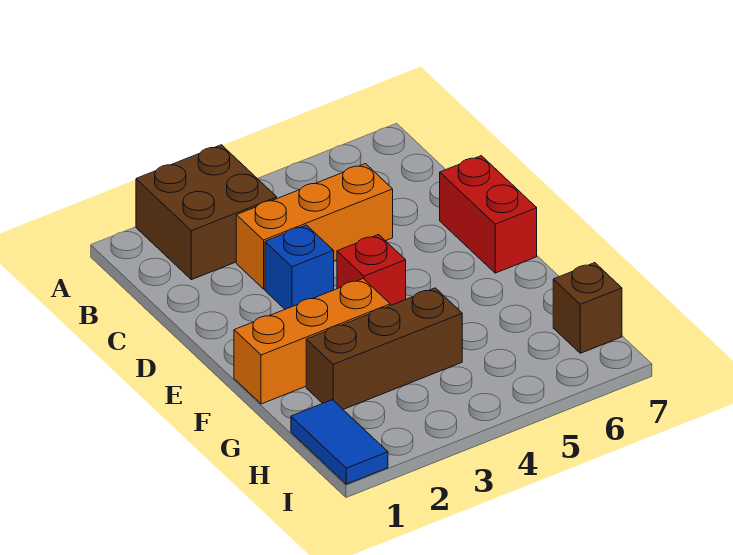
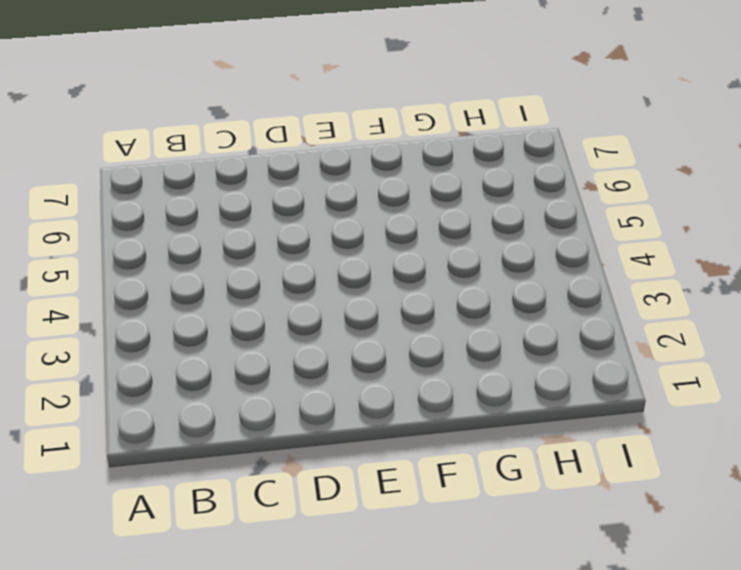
none -> brown brick A2:B3 level 1
none -> orange brick C3:C5 level 1

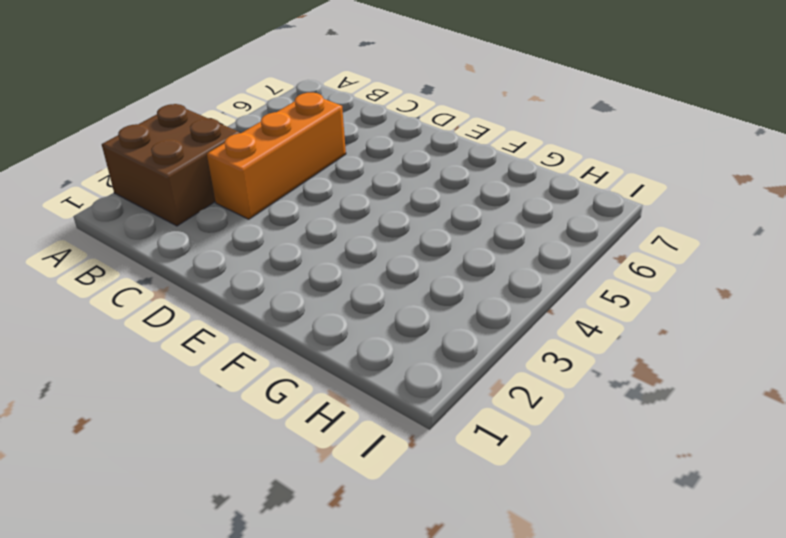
none -> blue brick D3 level 1
none -> red brick D7:E7 level 1

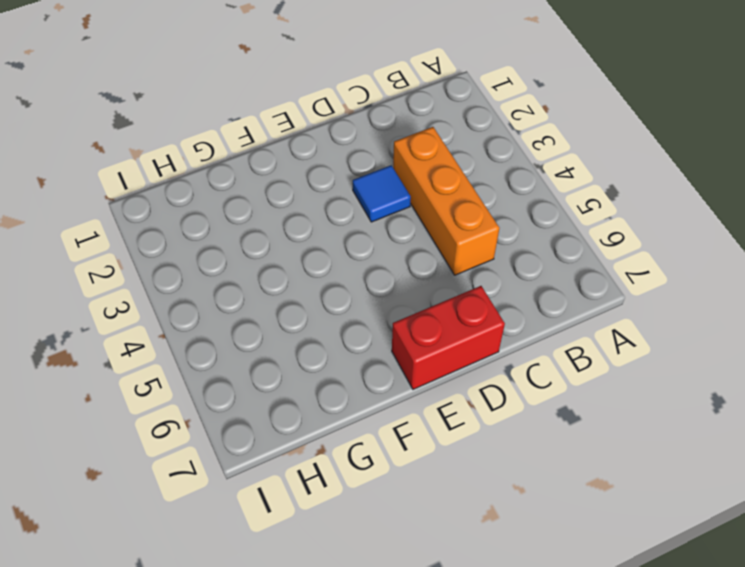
blue tile D3 level 1 -> blue brick D3 level 1
none -> brown brick A2:B3 level 1
none -> red brick E4 level 1

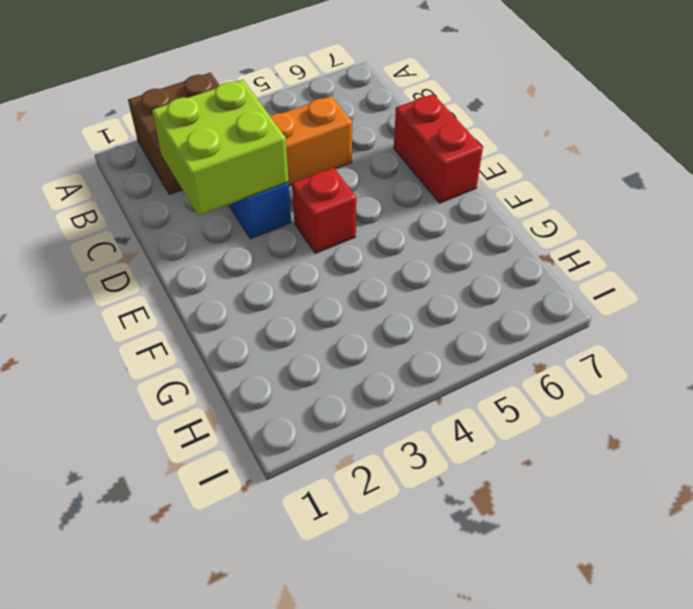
lime brick C2:D3 level 2 -> none
none -> orange brick F1:F3 level 1
none -> brown brick G2:G4 level 1

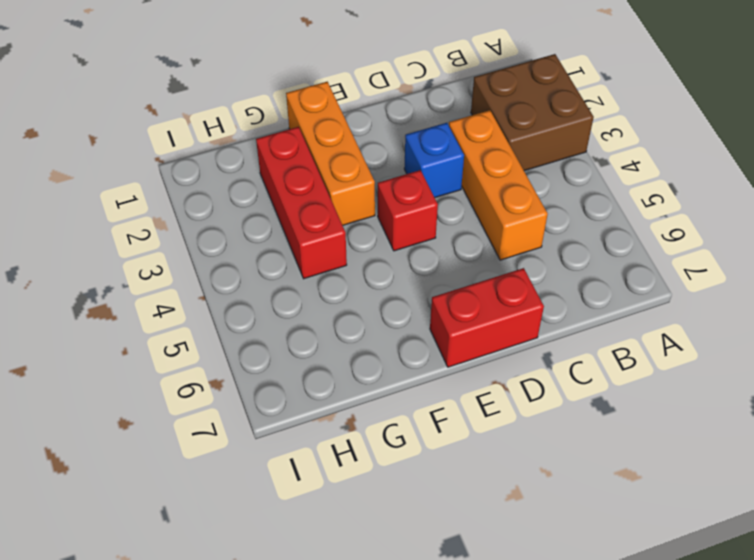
red brick G2:G4 level 1 -> brown brick G2:G4 level 1
none -> blue tile H1:I1 level 1
none -> brown brick H7 level 1

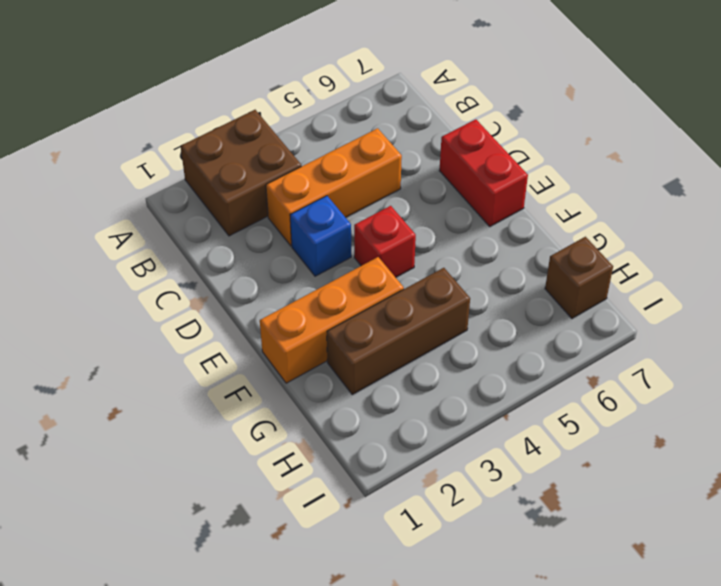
none -> blue tile H1:I1 level 1

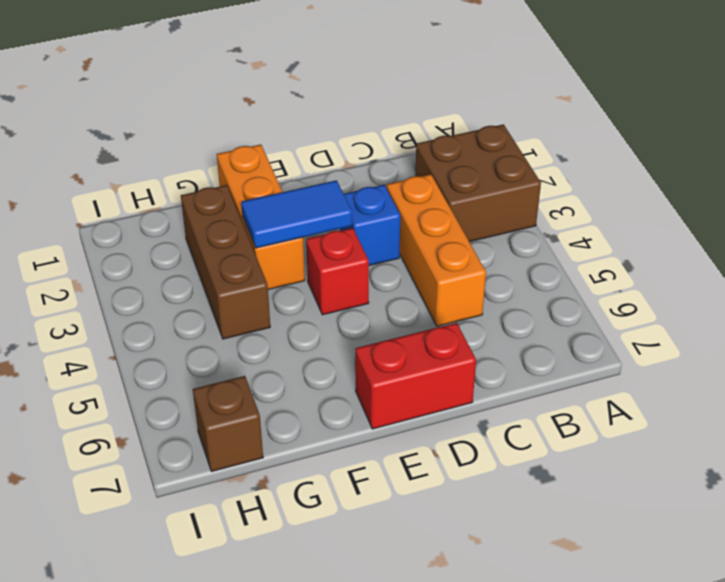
blue tile E3:F3 level 2 -> blue tile H1:I1 level 1

